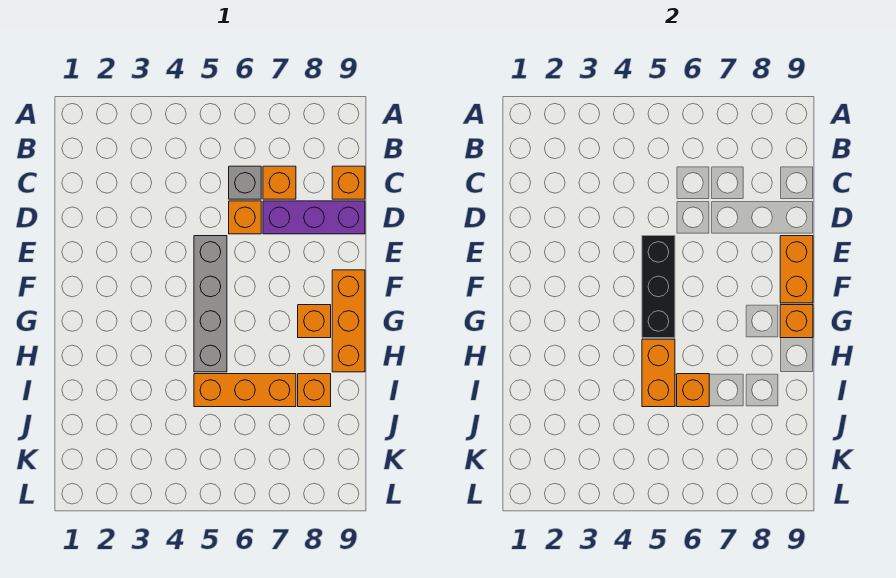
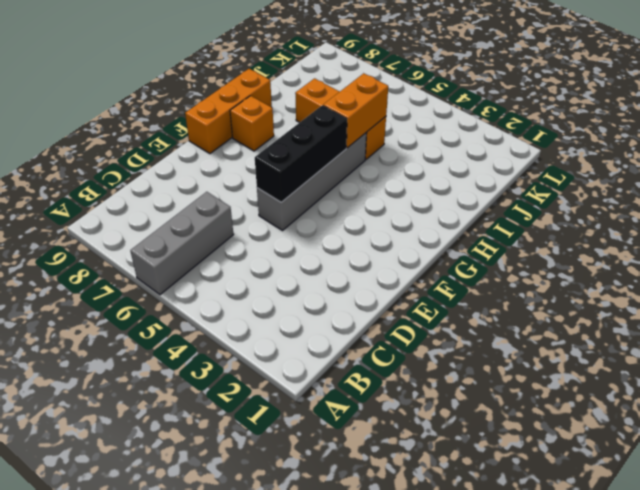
grey brick A6:C6 level 1 -> grey brick C6 level 1
none -> orange brick C7 level 1
none -> orange brick C9 level 1
none -> orange brick D6 level 1

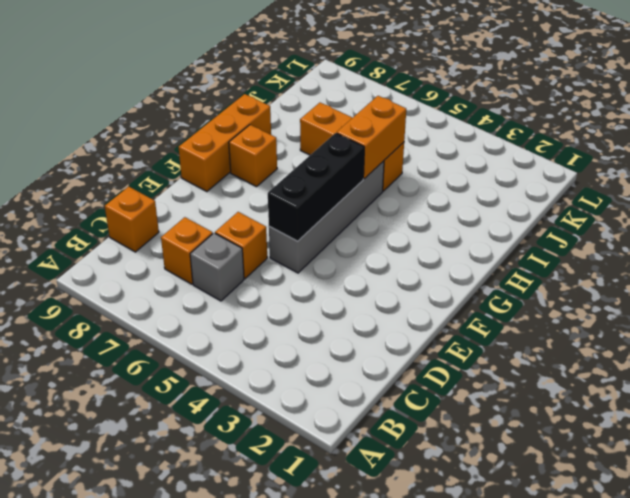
none -> purple brick D7:D9 level 1
none -> orange brick I8 level 1
none -> orange brick E9:F9 level 2

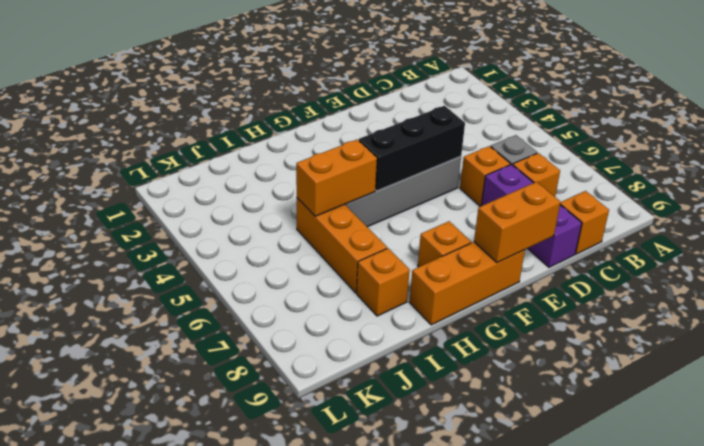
none -> orange brick G9 level 2
none -> orange brick I6 level 2

